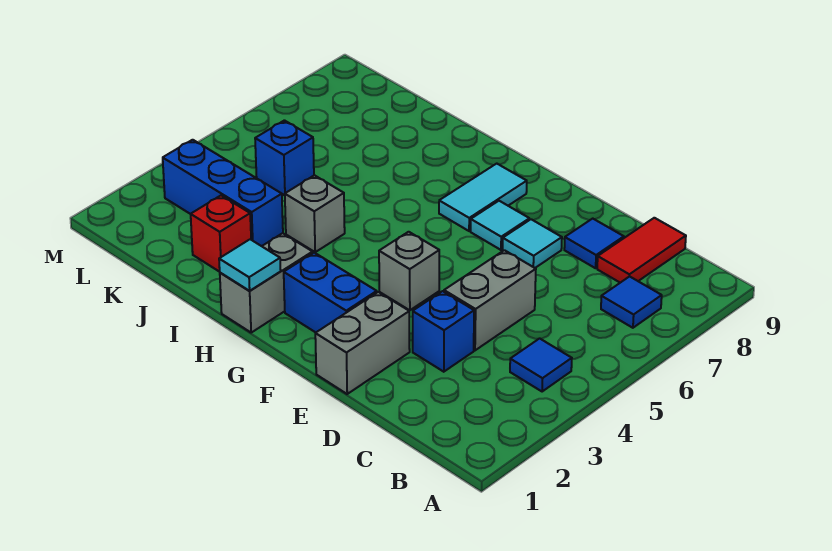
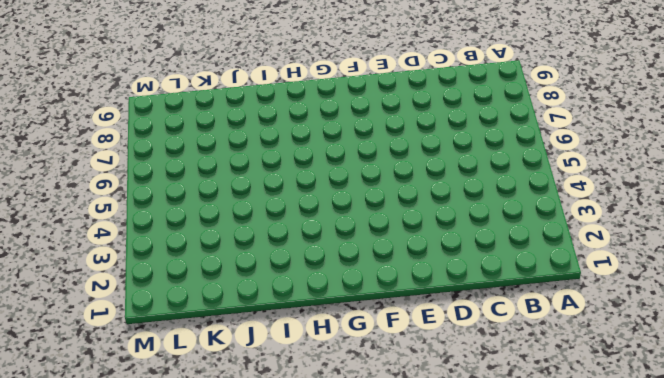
none -> blue tile B4 level 1
none -> blue tile B7 level 1
none -> red tile C8:C9 level 1

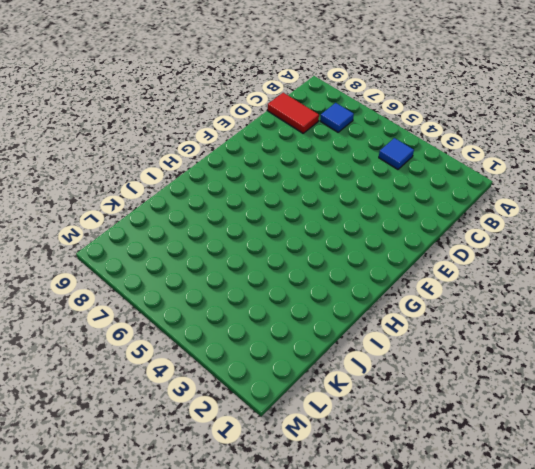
none -> blue brick D3 level 1
none -> grey brick D4:D5 level 1
none -> blue tile D8 level 1

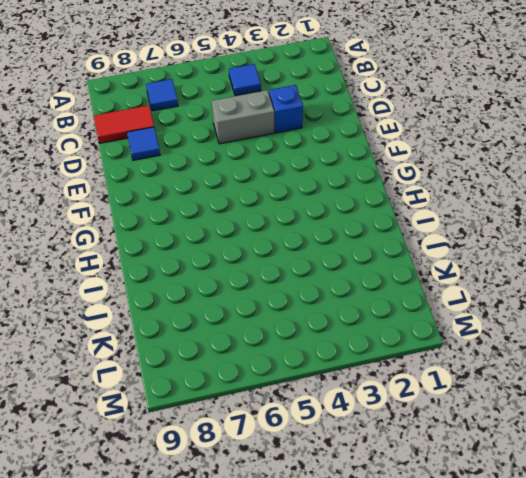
none -> grey brick E1:E2 level 1
none -> cyan tile E7 level 1
none -> blue brick F2:G2 level 1

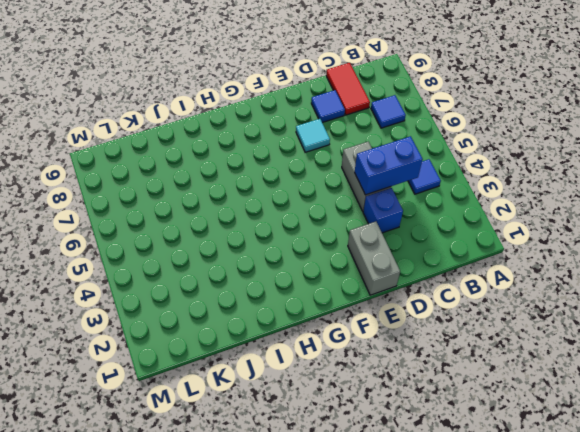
blue brick C4:D4 level 2 -> blue brick F2:G2 level 1
none -> grey brick F4 level 1
none -> cyan tile F7 level 1
none -> cyan tile G7:G8 level 1

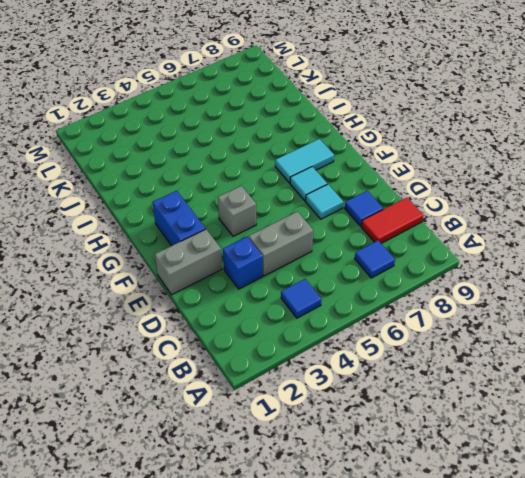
none -> grey brick H1:H2 level 1
none -> grey brick I4 level 1
none -> red brick J2 level 1

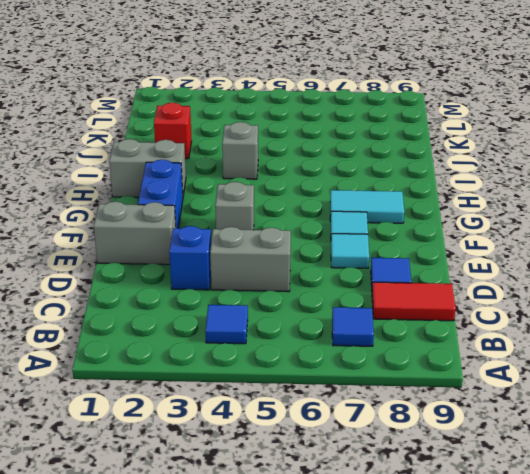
none -> blue brick J3:L3 level 1
none -> blue brick K5 level 1
none -> cyan tile H1 level 2

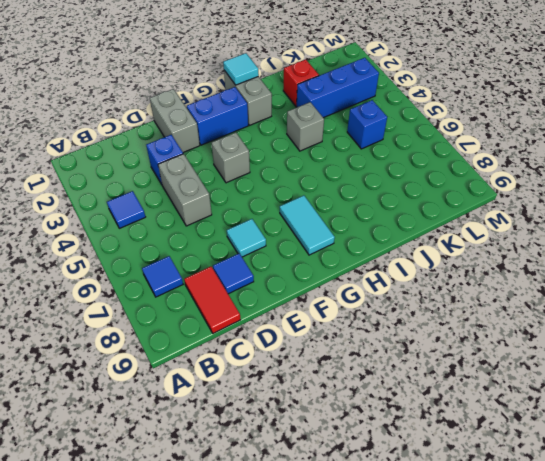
none -> cyan tile F7 level 1

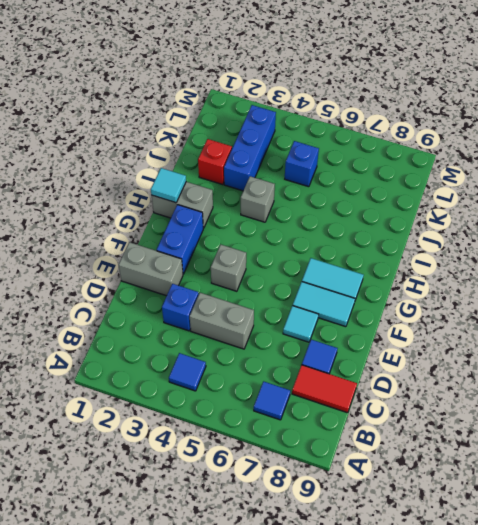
cyan tile F7:F8 level 1 -> cyan tile F7 level 1

